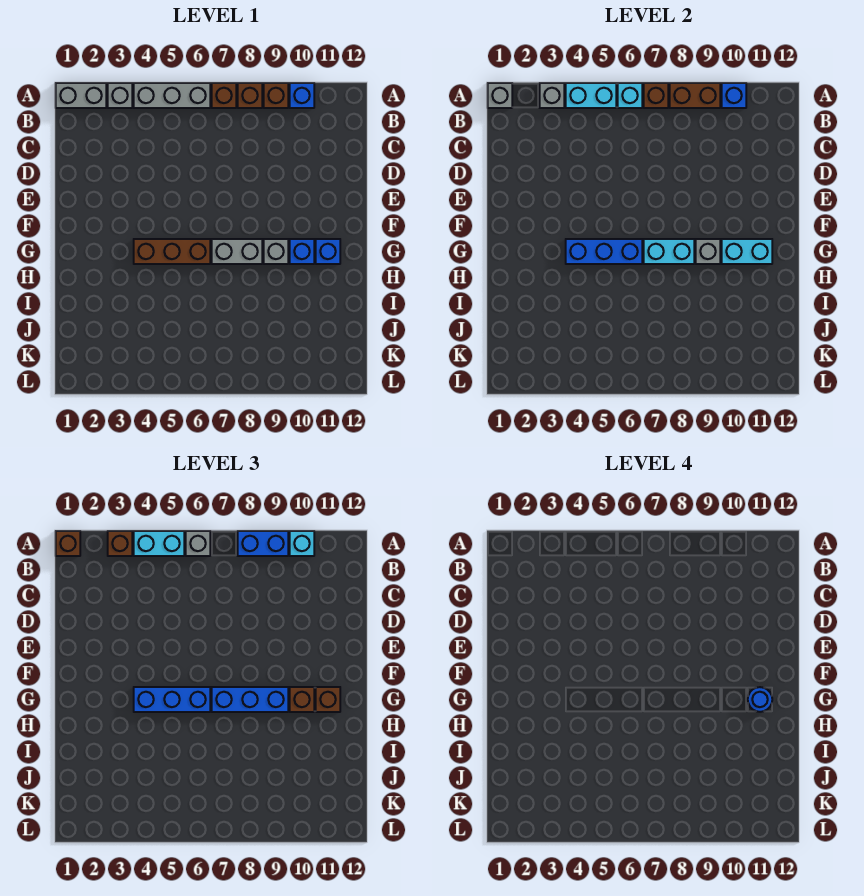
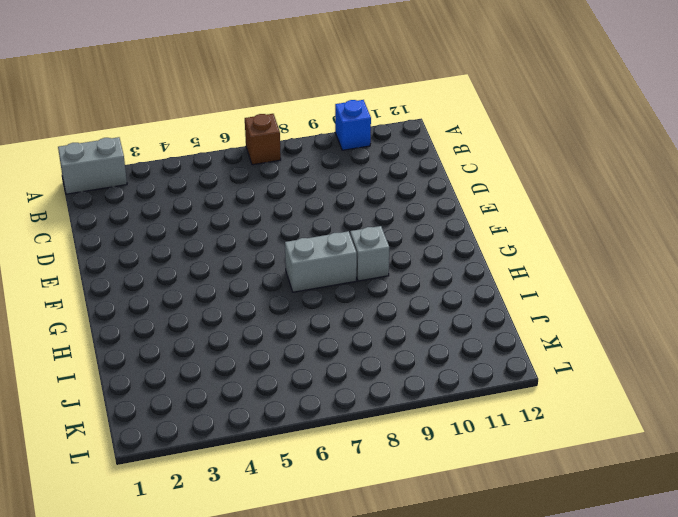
none -> grey brick A3 level 1
none -> grey brick A4:A6 level 1
none -> brown brick A8 level 1
none -> brown brick A9 level 1

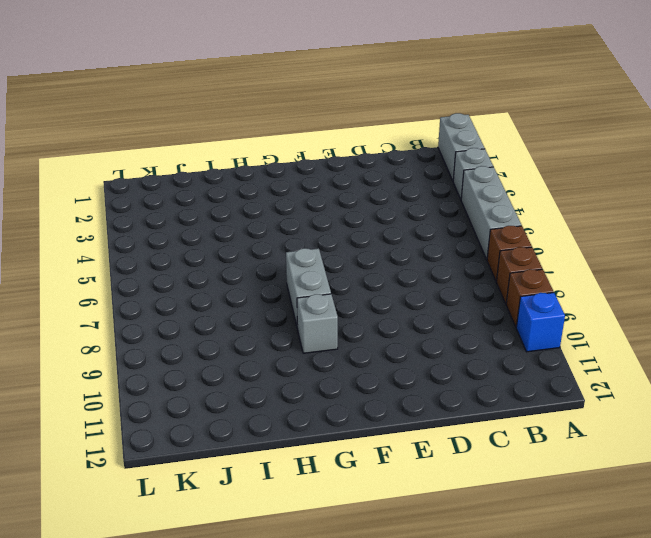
none -> brown brick G4:G6 level 1
none -> blue brick G10 level 1
none -> blue brick G11 level 1
none -> grey brick A1 level 2

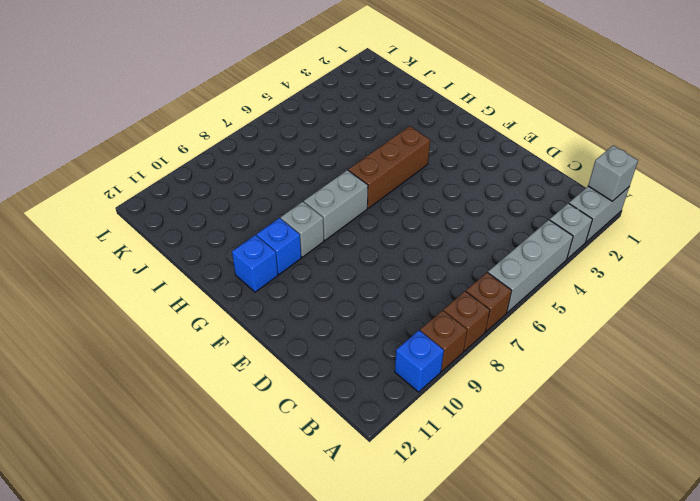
none -> grey brick A3 level 2
none -> cyan brick A4:A5 level 2
none -> cyan brick A6 level 2
none -> brown brick A7 level 2

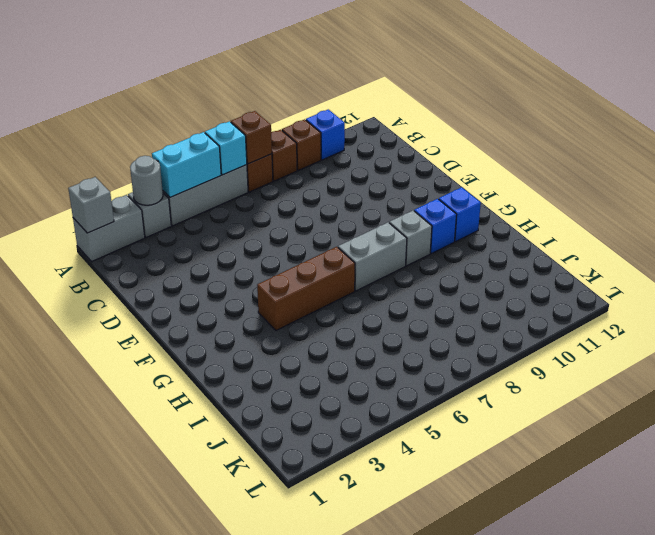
grey round brick A3 level 2 -> grey brick A3 level 2
none -> brown brick A8:A9 level 2
none -> blue brick A10 level 2
none -> blue brick G4:G6 level 2
none -> cyan brick G7:G8 level 2

